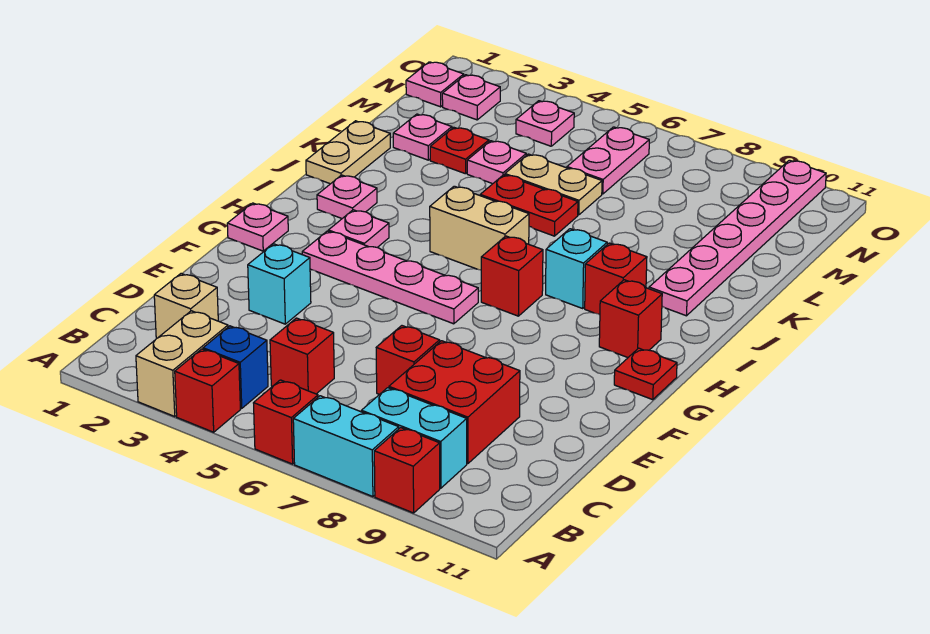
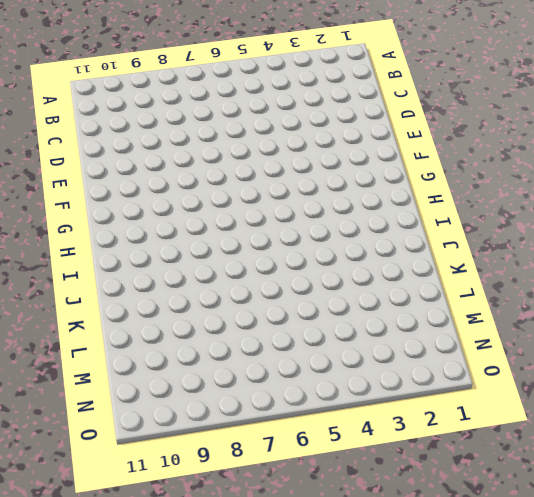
none -> tan brick A3:B3 level 1
none -> red brick A4 level 1
none -> red brick A6 level 1
none -> cyan brick A7:A8 level 1

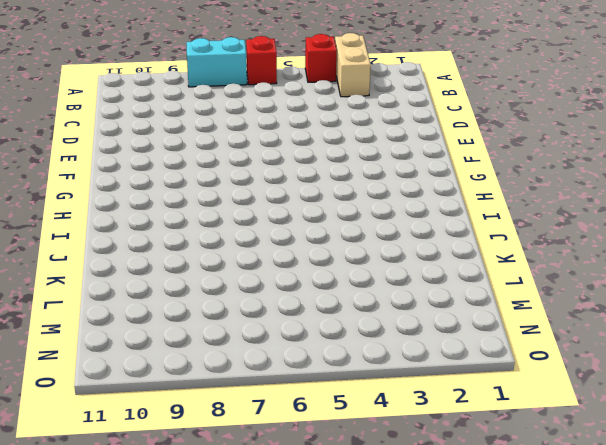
none -> red brick A9 level 1
none -> blue brick B4 level 1
none -> cyan brick B8:B9 level 1
none -> tan brick C2 level 1

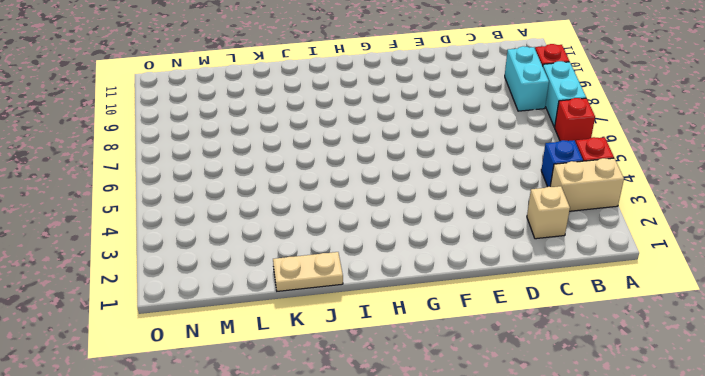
none -> red brick C5 level 1
none -> red brick C8:D9 level 1
none -> red brick D7 level 1
none -> cyan brick E3 level 1

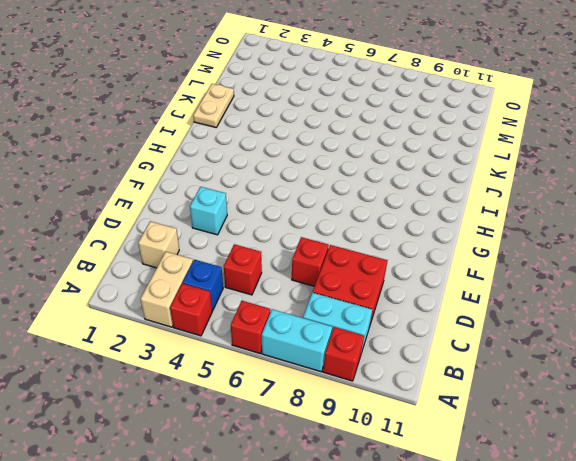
none -> pink plate G1 level 1
none -> pink plate G3:G6 level 1
none -> red plate G11 level 1
none -> pink plate H3 level 1

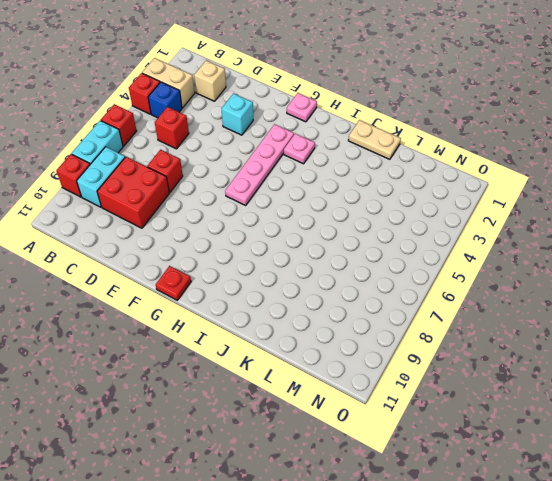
none -> red brick H7 level 1
none -> red brick H10 level 1
none -> pink plate I2 level 1
none -> tan brick I5:I6 level 1

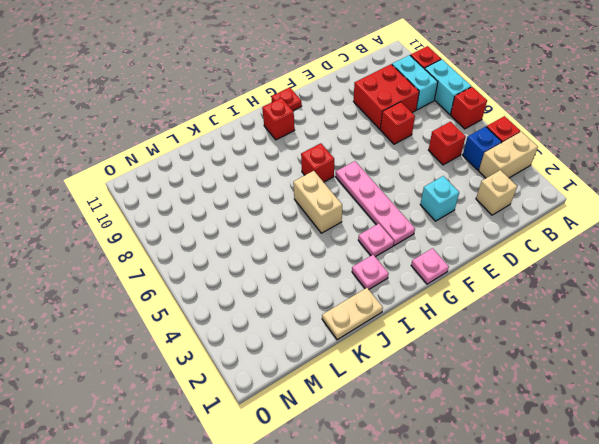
none -> cyan brick I8 level 1
none -> red brick I9 level 1
none -> pink plate J10:O10 level 1
none -> red plate K5:K6 level 1

